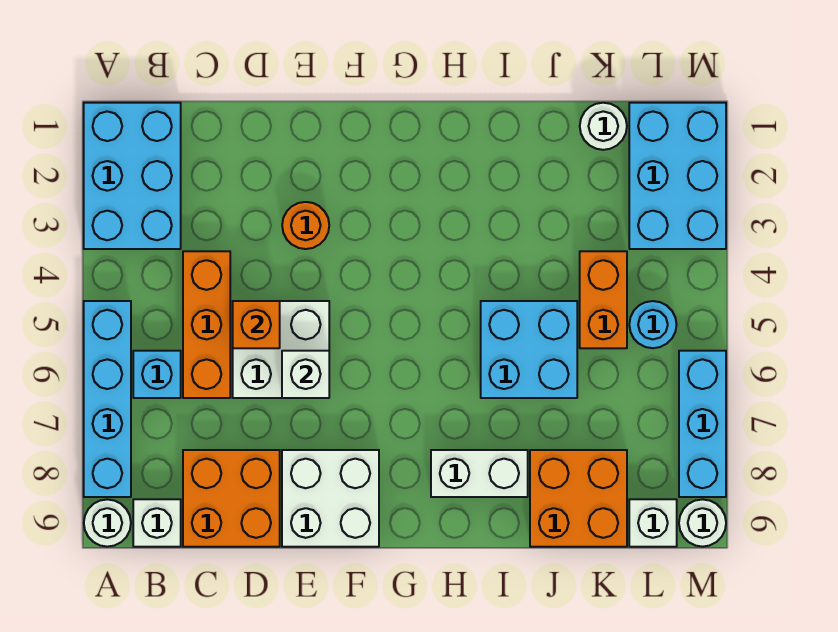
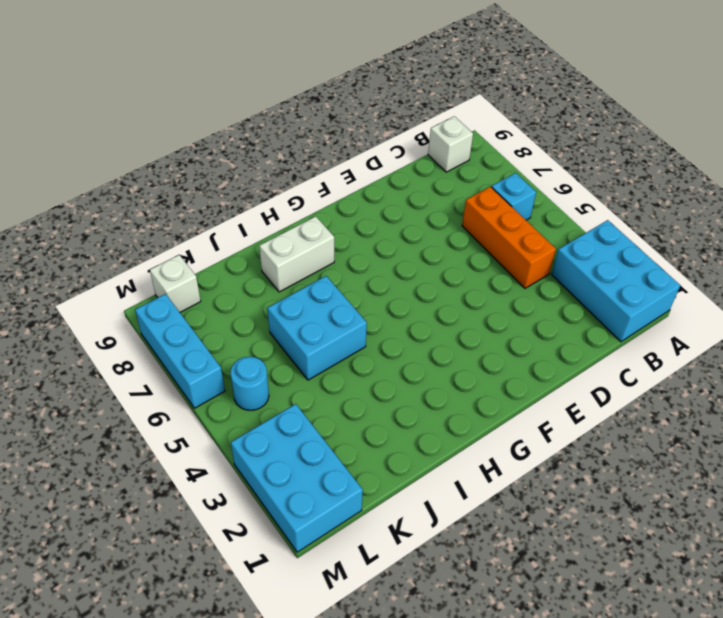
none -> cyan brick A5:A8 level 1
none -> white round brick A9 level 1
none -> orange brick C8:D9 level 1

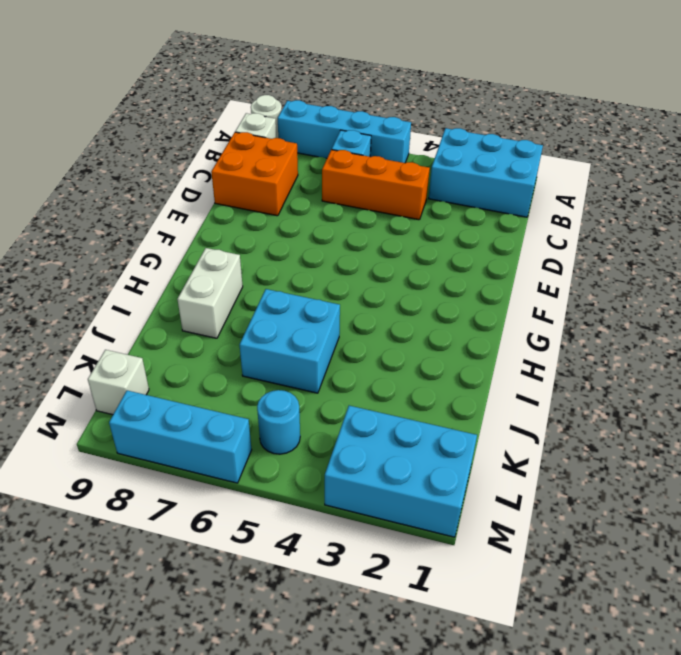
none -> white brick D5:E6 level 1
none -> orange round brick E3 level 1
none -> white brick E8:F9 level 1

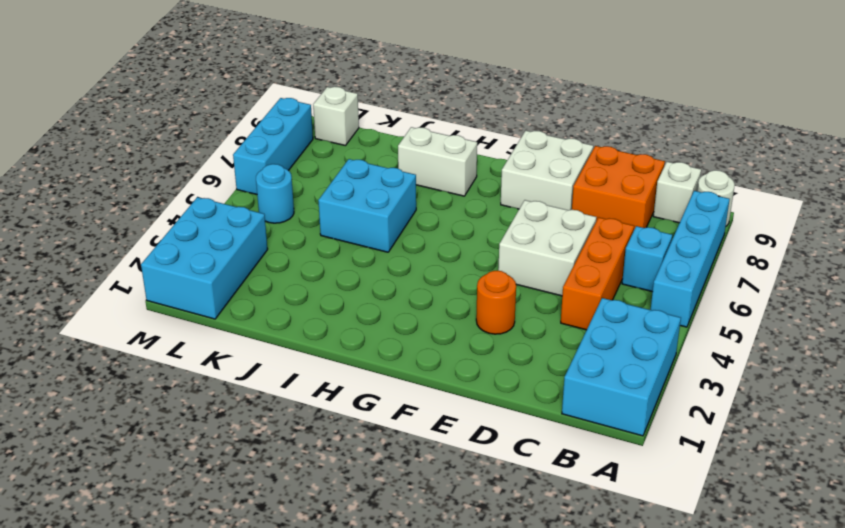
none -> orange brick J8:K9 level 1
none -> white round brick K1 level 1
none -> orange brick K4:K5 level 1

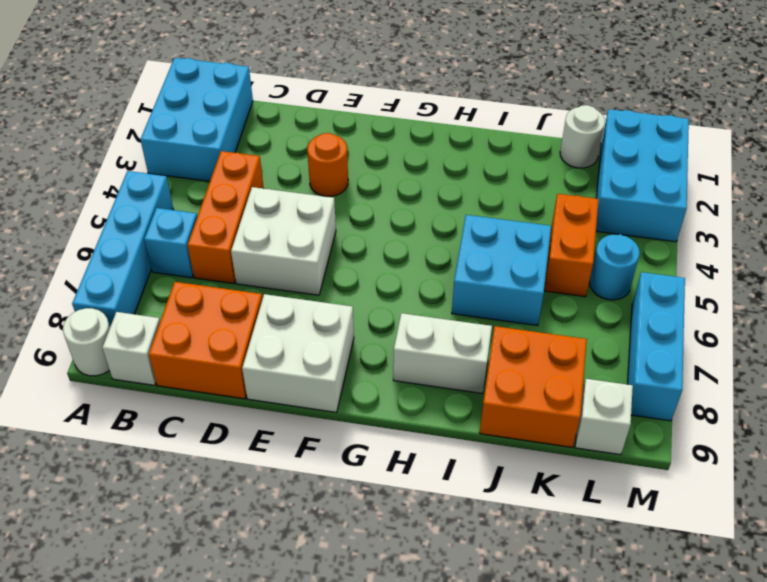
none -> white round brick M9 level 1
none -> orange brick D5 level 2
none -> white brick E6 level 2

